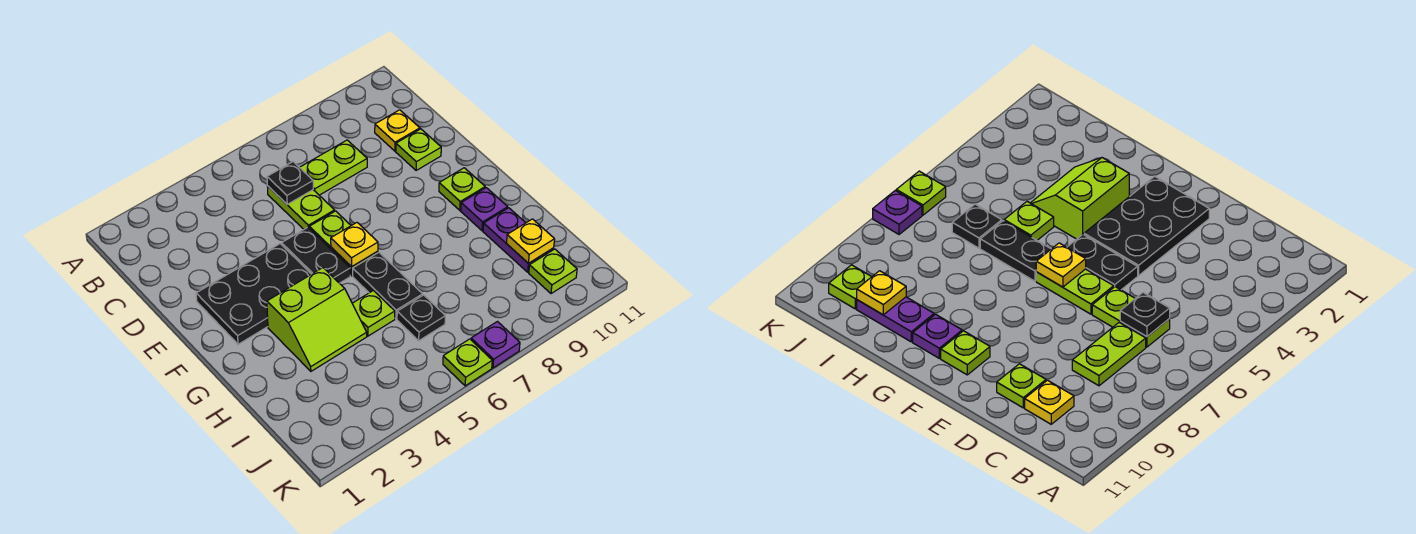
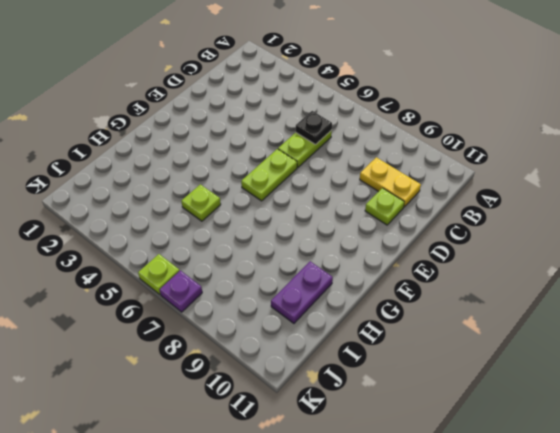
yellow plate C9:C10 level 1 -> yellow plate C10 level 1
none -> lime plate C7:C8 level 1
none -> black plate E2:F4 level 1
none -> black plate E5:F5 level 1

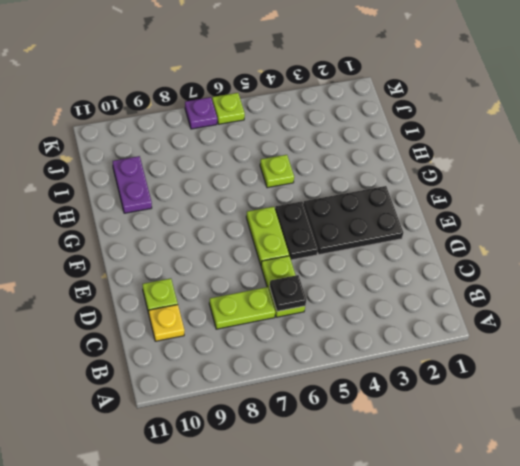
none -> lime plate F10 level 1
none -> lime slope G3:H4 level 1 top G
none -> black plate G6:H6 level 1

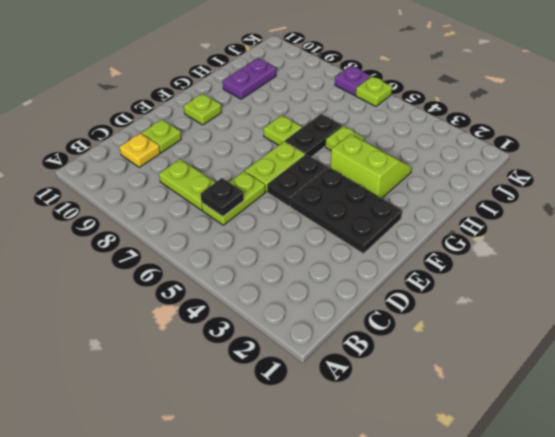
lime plate G7 level 1 -> lime plate J10 level 1
none -> purple plate G10 level 1
none -> black plate I6 level 1
none -> yellow plate F6 level 2

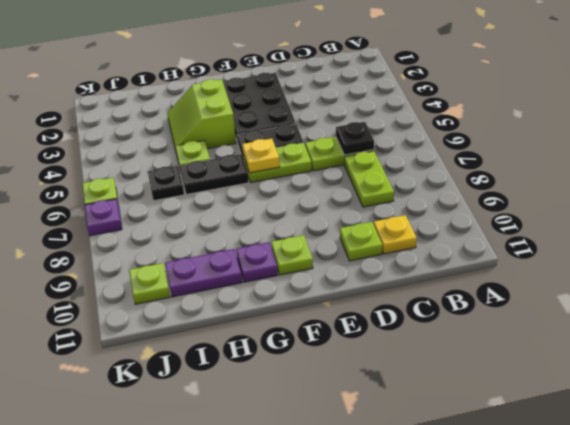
none -> yellow plate I10 level 2

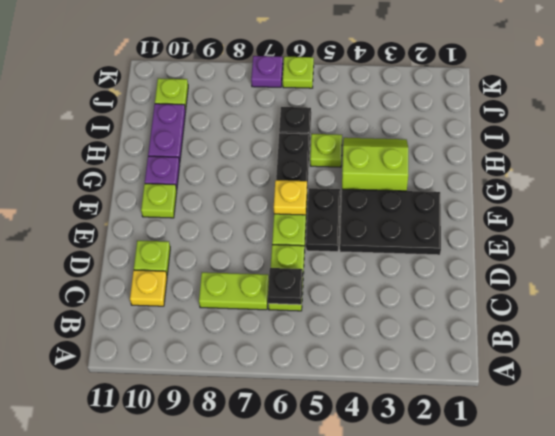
none -> yellow plate I10 level 2

